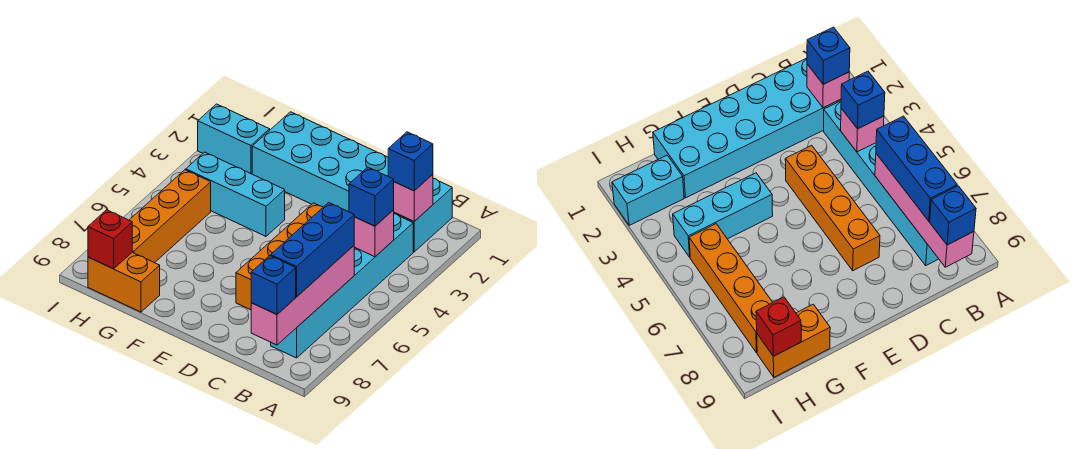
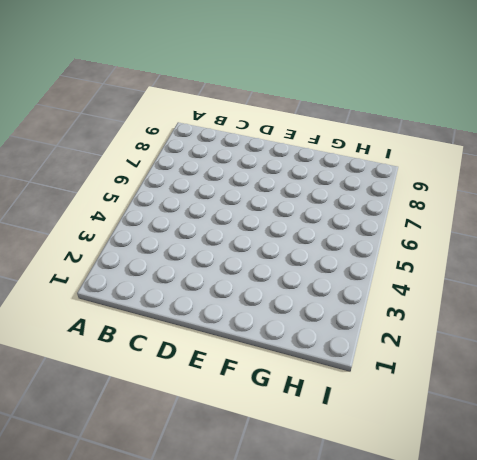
none -> cyan brick B1:G2 level 1
none -> cyan brick B3:B8 level 1
none -> orange brick D4:D7 level 1

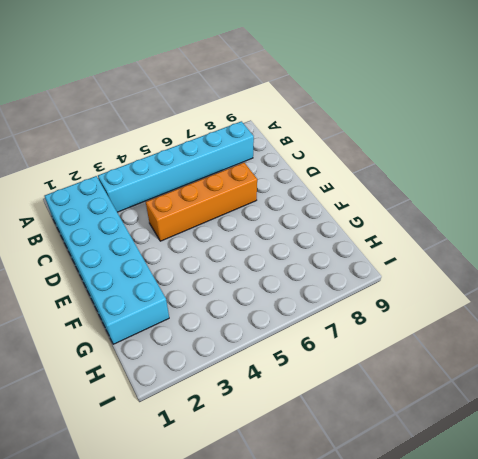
none -> cyan brick F4:H4 level 1
none -> orange brick G9:H9 level 1
none -> cyan brick H2:I2 level 1

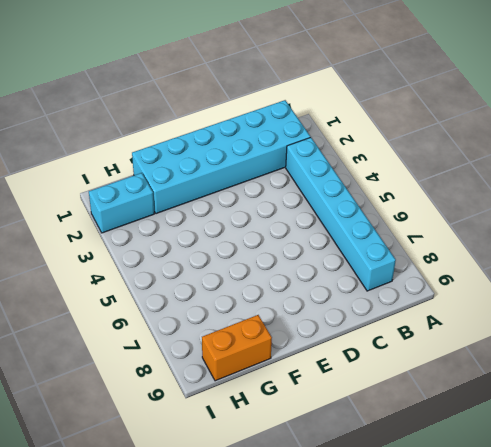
none -> orange brick D4:D7 level 1
none -> cyan brick F4:H4 level 1
none -> orange brick H5:H8 level 1

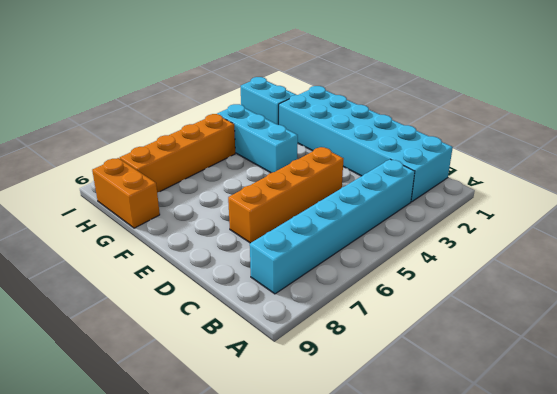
none -> pink brick B2 level 2
none -> pink brick B4 level 2
none -> pink brick B6:B9 level 2

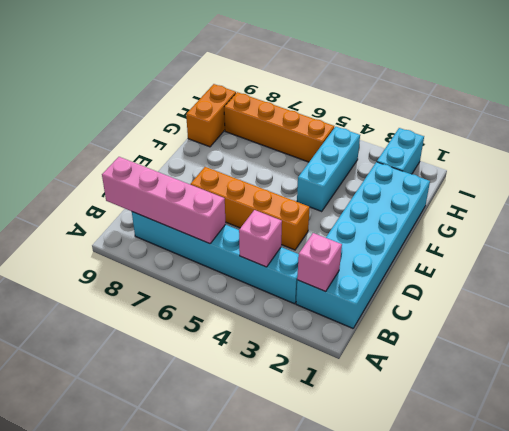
none -> red brick H9 level 2
none -> blue brick B2 level 3
none -> blue brick B4 level 3

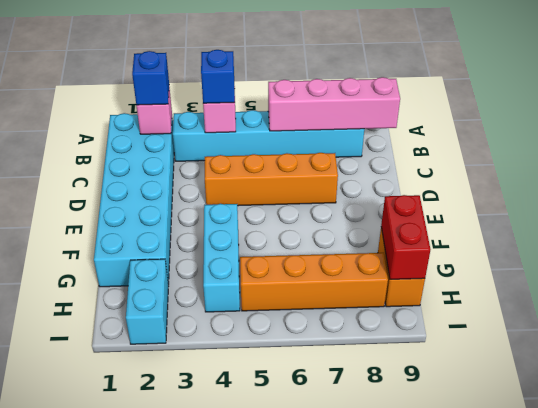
red brick G9:H9 level 2 -> red brick H9 level 2
none -> blue brick B6:B8 level 3
none -> blue brick B9 level 3

